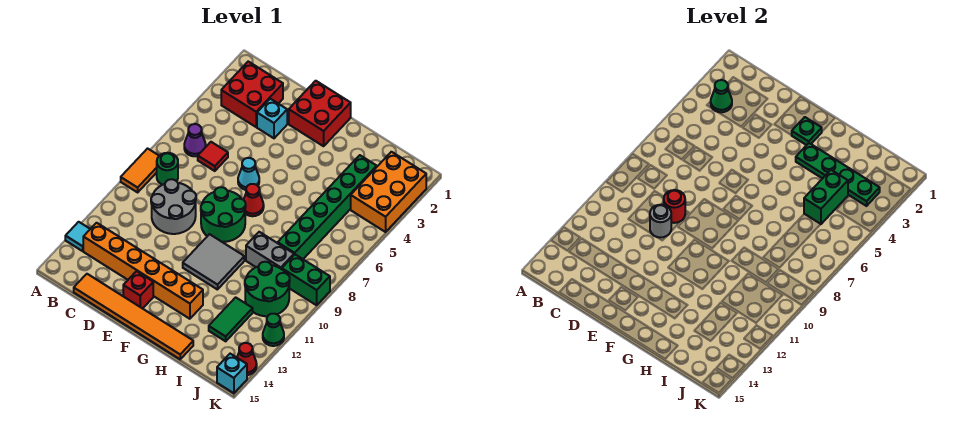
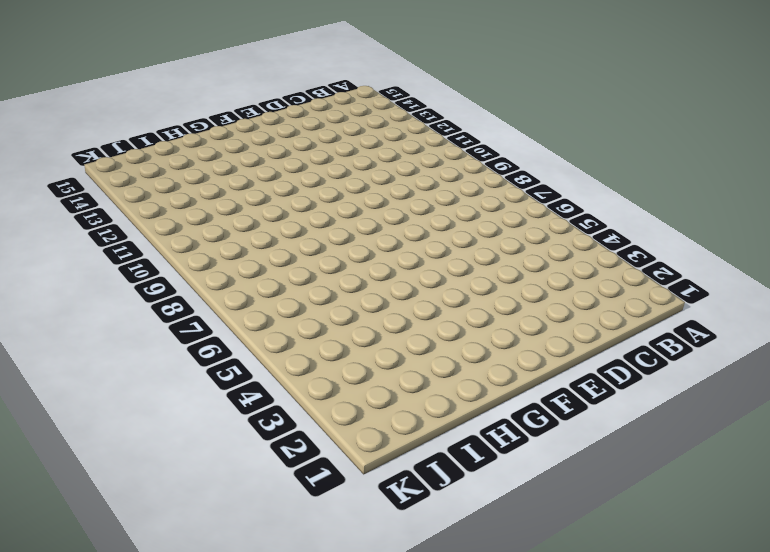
none -> orange tile A8:A9 level 1
none -> cyan tile A13 level 1
none -> red brick B2:C3 level 1
none -> purple cone B6 level 1

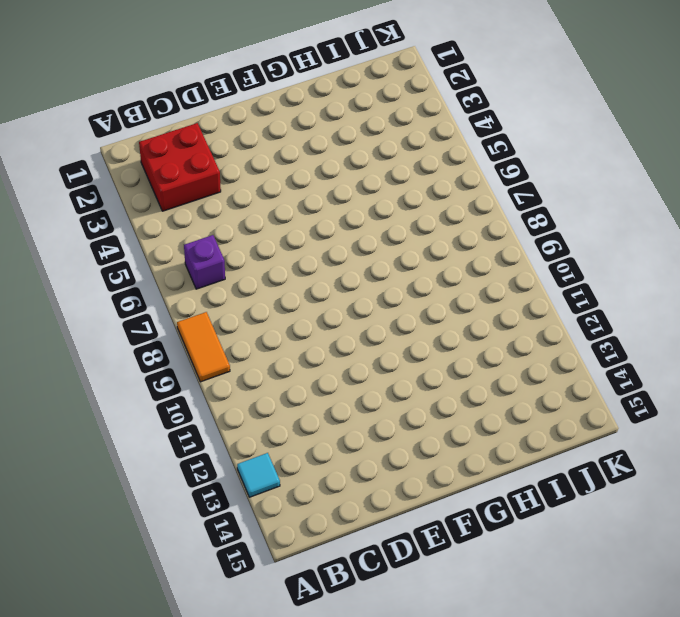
purple brick B6 level 1 -> purple cone B6 level 1
none -> green round brick B8 level 1
none -> orange brick B13:G13 level 1
none -> red tile C6 level 1
none -> grey round brick C9:D10 level 1

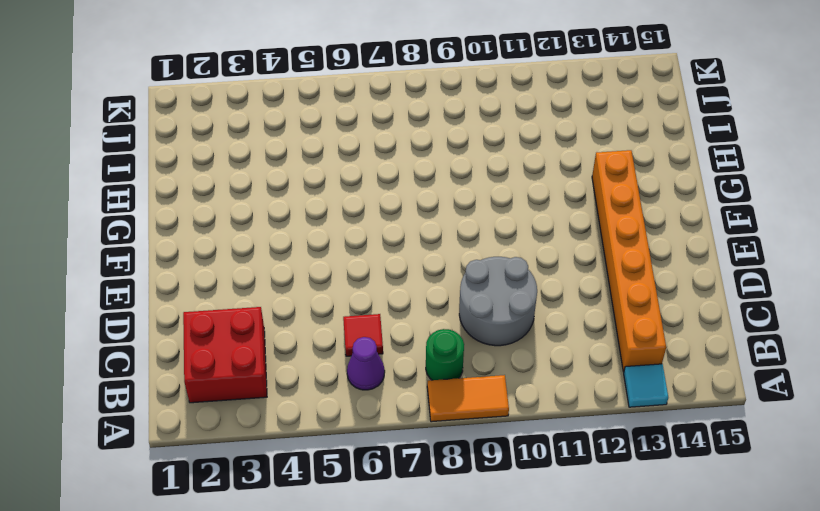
none -> orange tile C15:H15 level 1
none -> cyan brick D3 level 1
none -> red brick E1:F2 level 1
none -> cyan cone E6 level 1

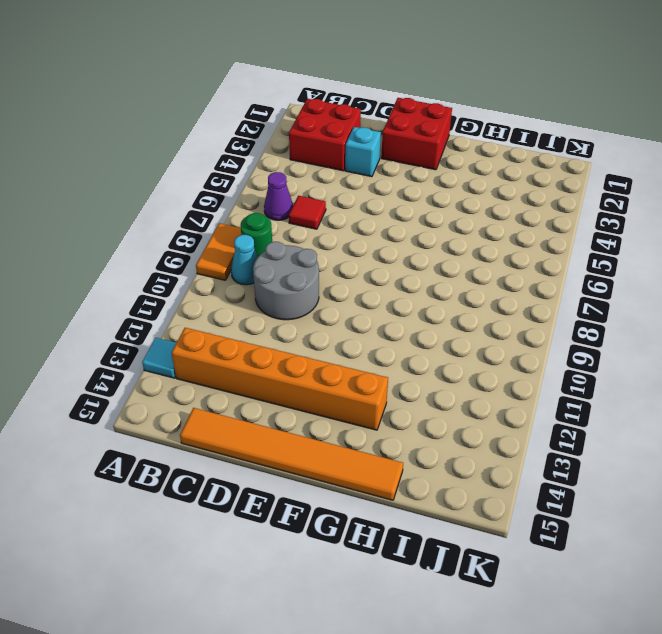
cyan cone B9 level 1 -> cyan cone E6 level 1
none -> green round brick E8:F9 level 1
none -> red brick E14 level 1
none -> red cone F7 level 1
none -> grey tile F10:G11 level 1

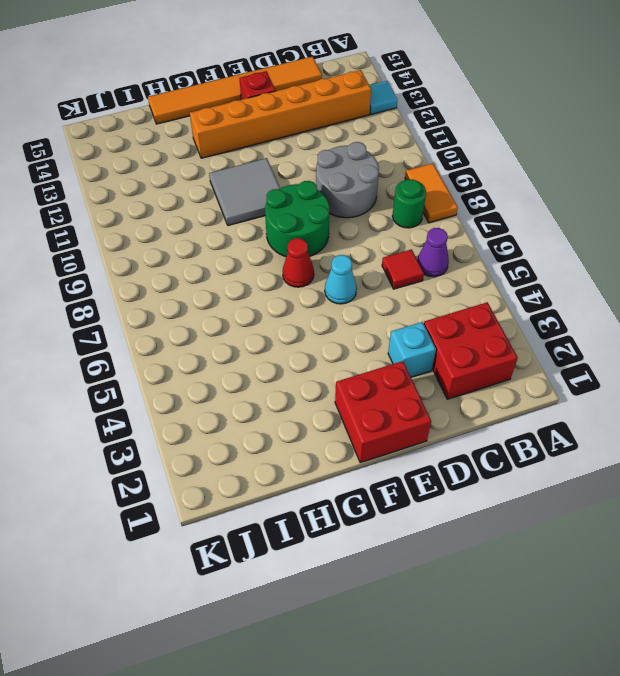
none -> grey brick H9:I9 level 1
none -> green brick I3:I8 level 1
none -> green round brick I10:J11 level 1
none -> green tile I12:I13 level 1

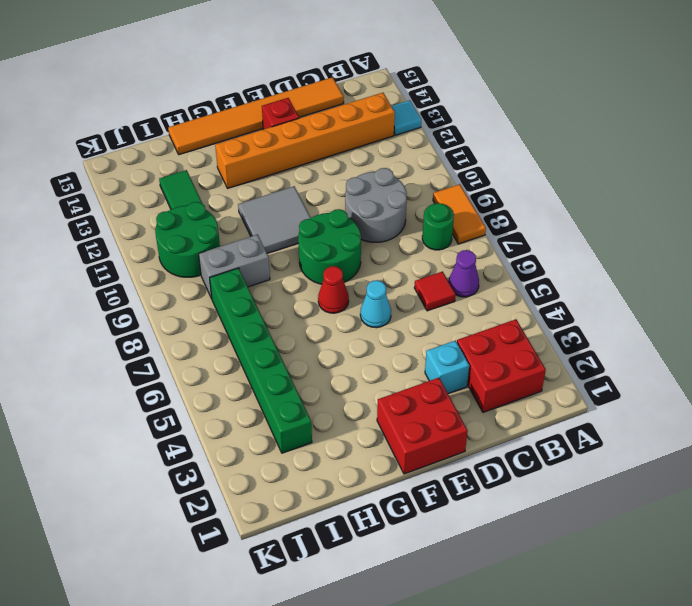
none -> orange brick J2:K4 level 1
none -> green brick J9:K9 level 1
none -> green cone K12 level 1
none -> red cone K14 level 1

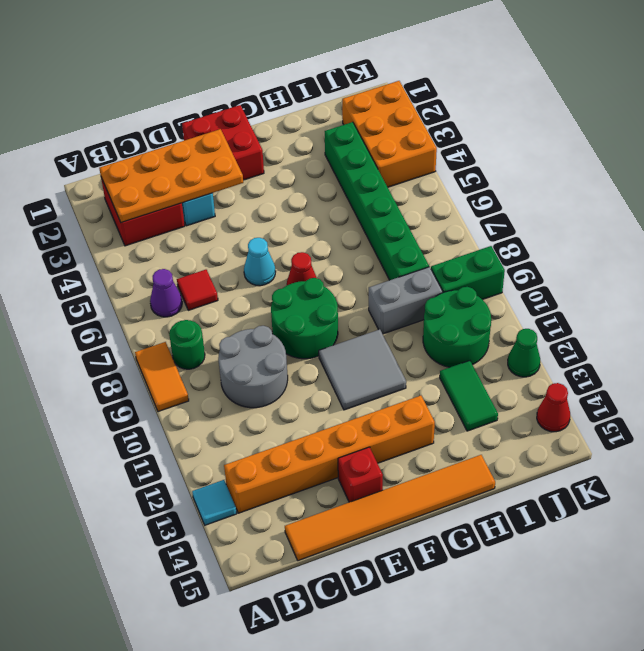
orange plate B2:E3 level 2 -> green cone B3 level 2
none -> cyan brick K15 level 1
none -> red round brick D9 level 2
none -> grey round brick D10 level 2
none -> green plate F2 level 2

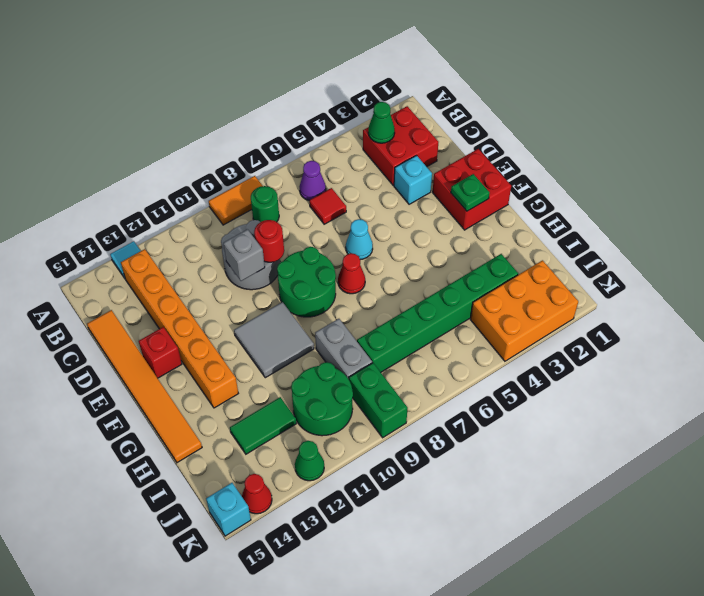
grey brick D10 level 2 -> grey round brick D10 level 2
none -> green plate G3:J3 level 2
none -> green brick I4:I5 level 2

